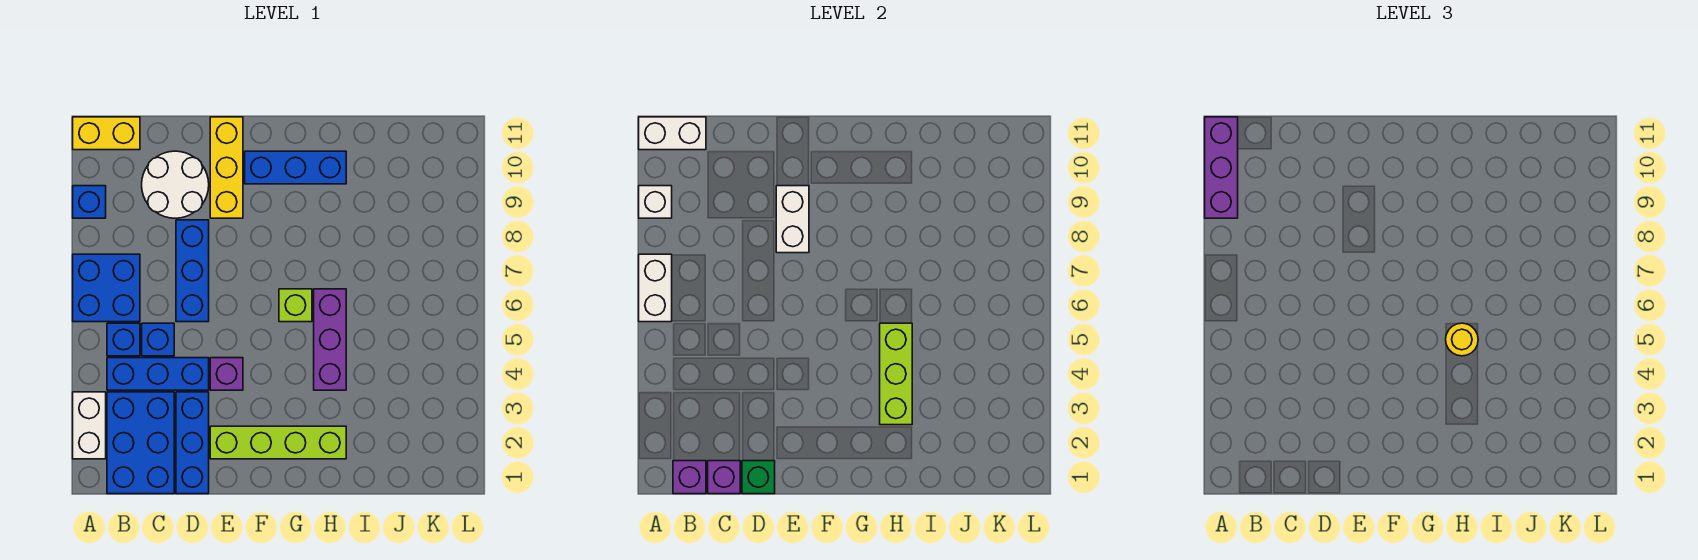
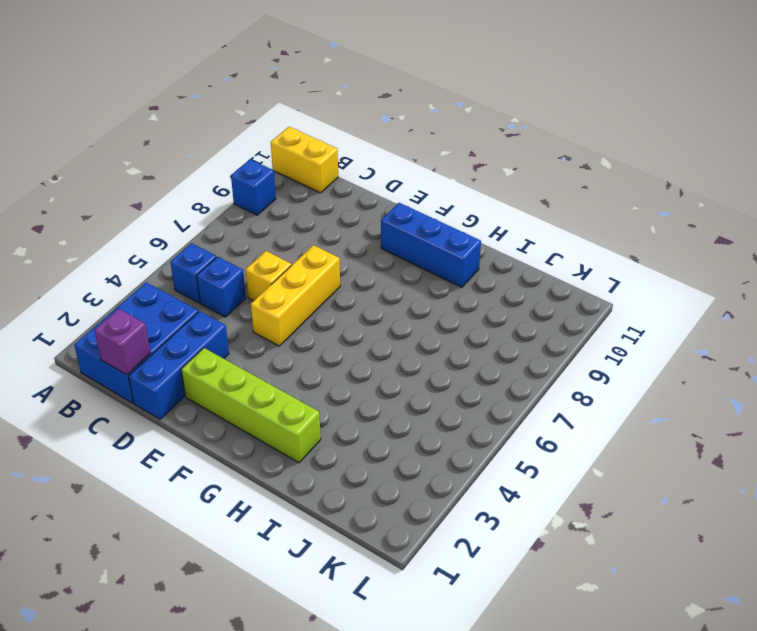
yellow brick D6 level 1 -> blue brick D6:D8 level 1
yellow brick E5:E7 level 1 -> yellow brick E9:E11 level 1
none -> white brick A2:A3 level 1
none -> blue brick A6:B7 level 1
none -> blue brick B4:D4 level 1

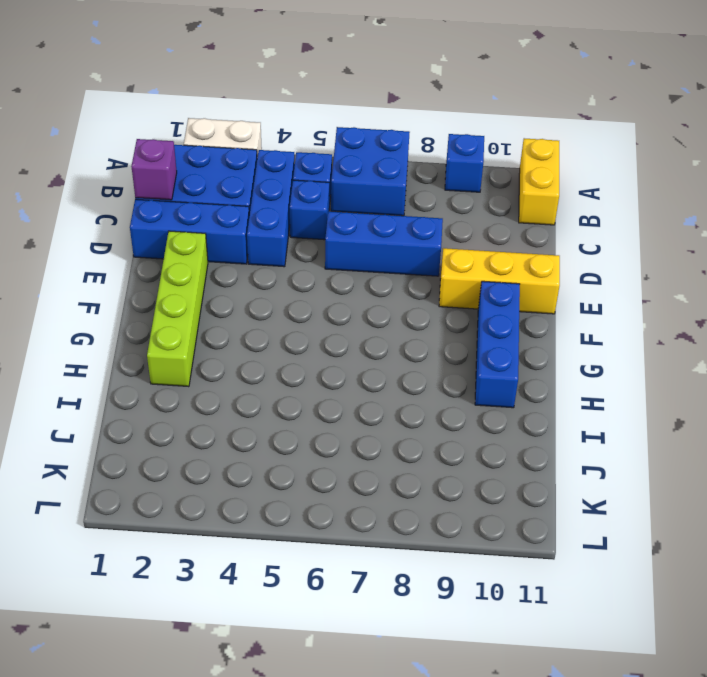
none -> white round brick C9:D10 level 1
none -> purple brick E4 level 1
none -> lime brick G6 level 1

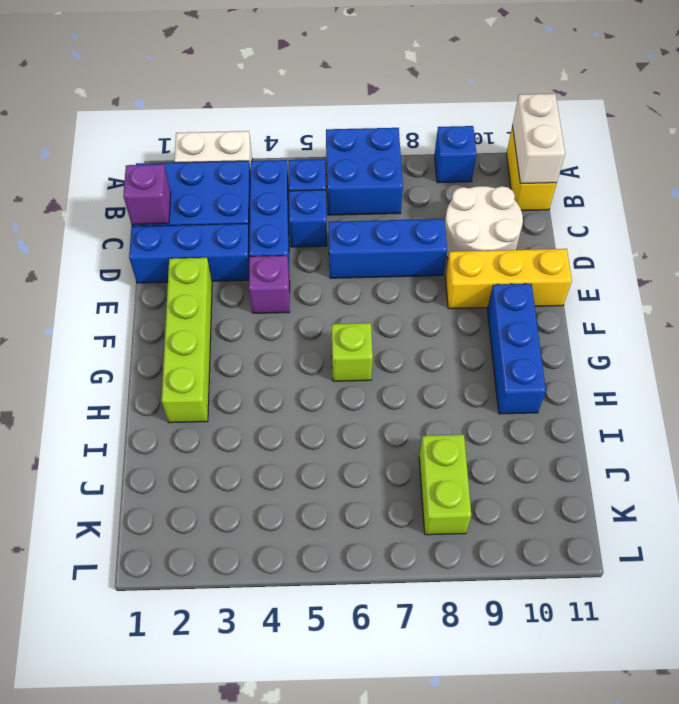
lime brick J8:K8 level 1 -> none
none -> purple brick H4:H6 level 1
none -> white brick A6:A7 level 2
none -> white brick A9 level 2

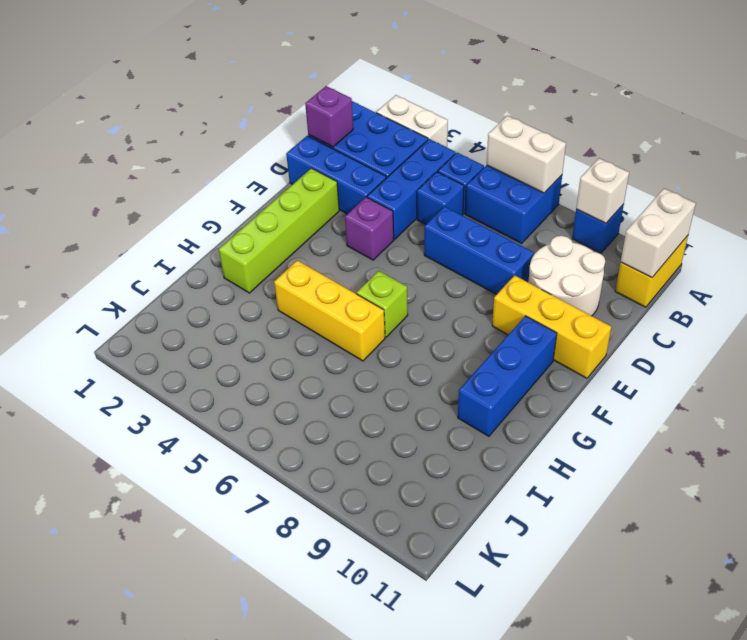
yellow brick H4:H6 level 1 -> purple brick H4:H6 level 1
none -> purple brick B1 level 2
none -> green brick D1 level 2
none -> white brick E8:E9 level 2

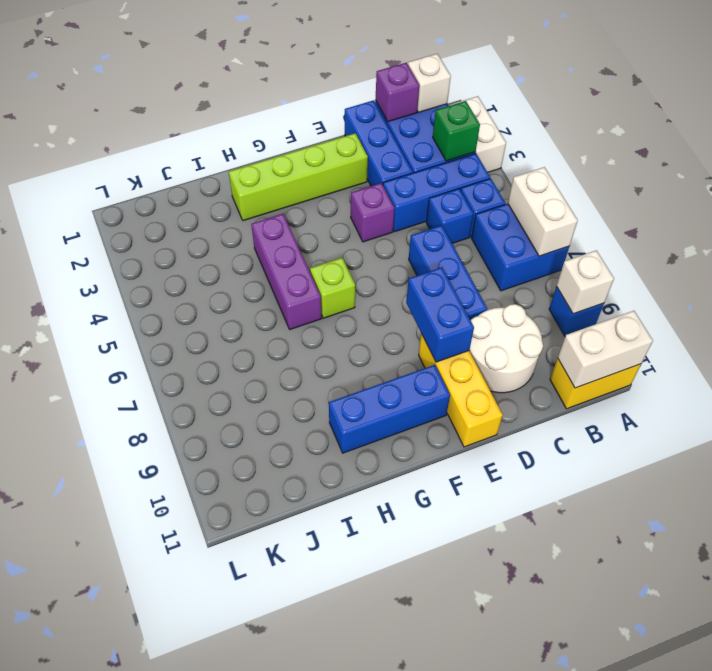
white brick B1 level 2 -> purple brick B1 level 2
green brick B3 level 2 -> green brick D1 level 2
blue brick E8:E9 level 2 -> white brick E8:E9 level 2
none -> lime brick H3:H5 level 2
none -> purple brick A9:A11 level 3
none -> yellow round brick H5 level 3

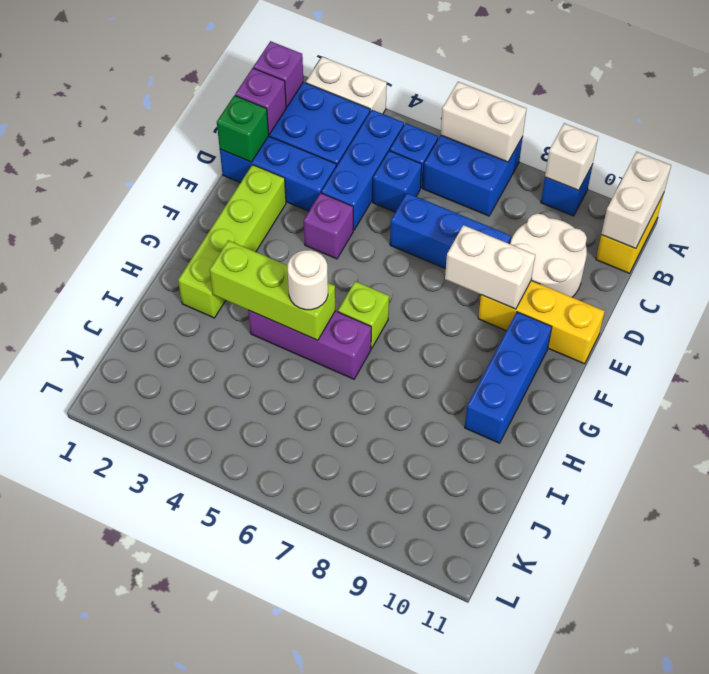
white round brick H5 level 3 -> yellow round brick H5 level 3
none -> purple brick A9:A11 level 3

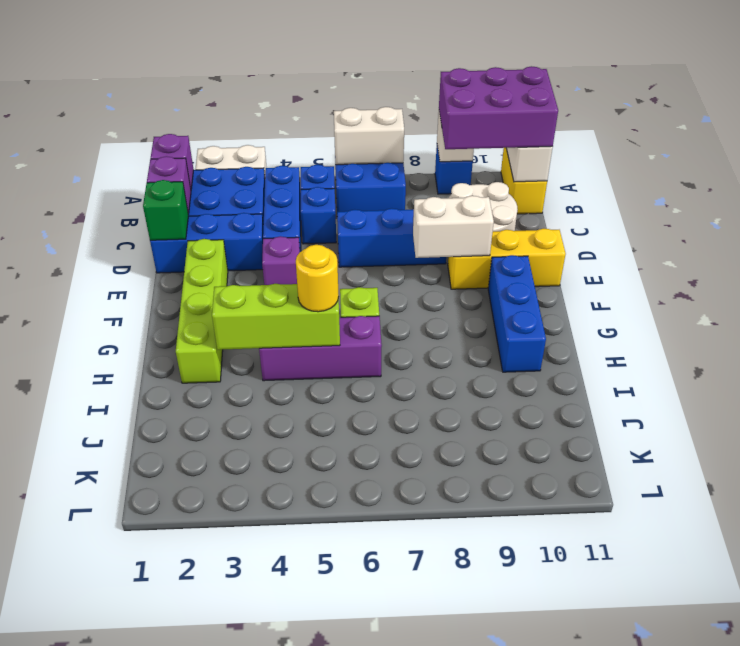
purple brick A9:B11 level 3 -> purple brick A9:A11 level 3

